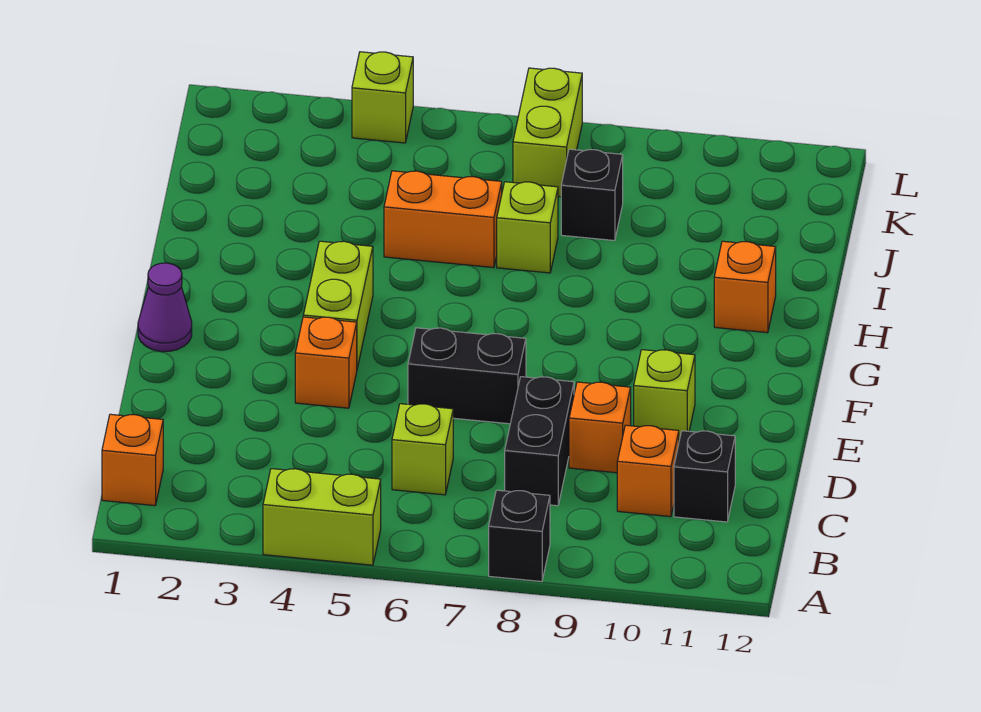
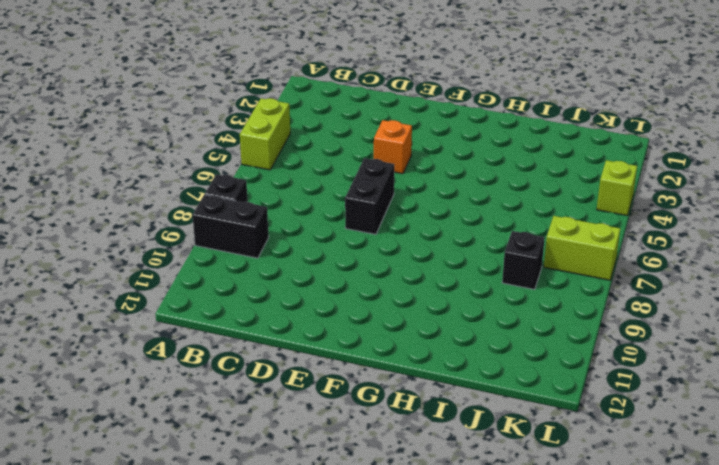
black brick A9:B9 level 1 -> black brick C8:D8 level 1
none -> orange brick B1 level 1
none -> lime brick C6 level 1
none -> orange brick C10 level 1

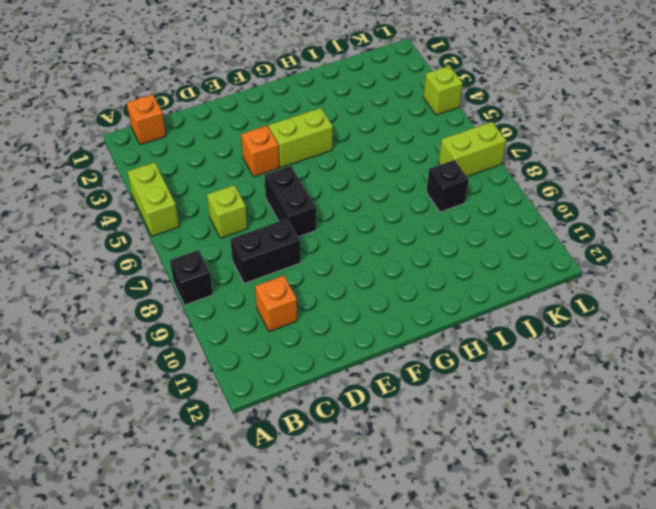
none -> black brick C11 level 1
none -> orange brick D9 level 1
none -> lime brick E10 level 1

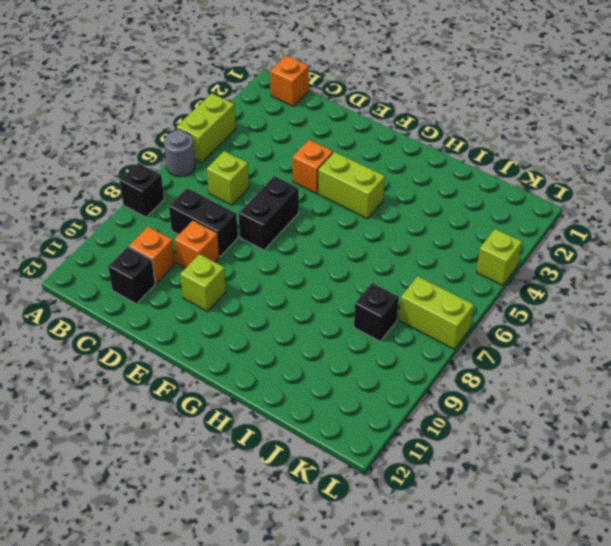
grey round brick A6 level 1 -> none
none -> purple cone F1 level 1
none -> orange brick H11 level 1
none -> orange brick I5:I6 level 1

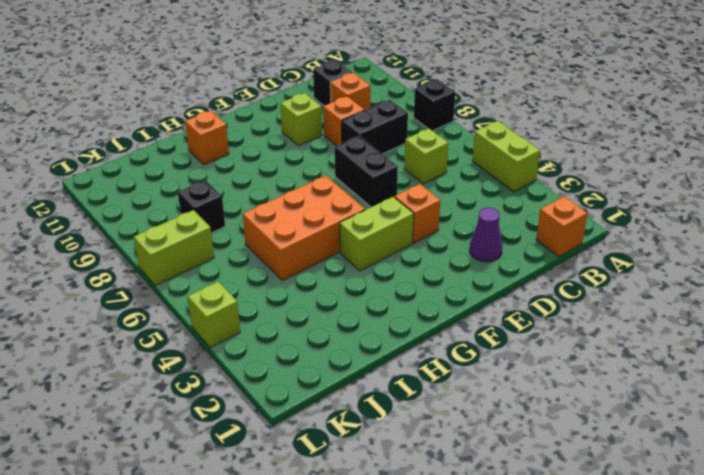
purple cone D2 level 1 -> purple cone F1 level 1
orange brick G5:I6 level 1 -> orange brick I5:I6 level 1
none -> lime brick I7 level 1

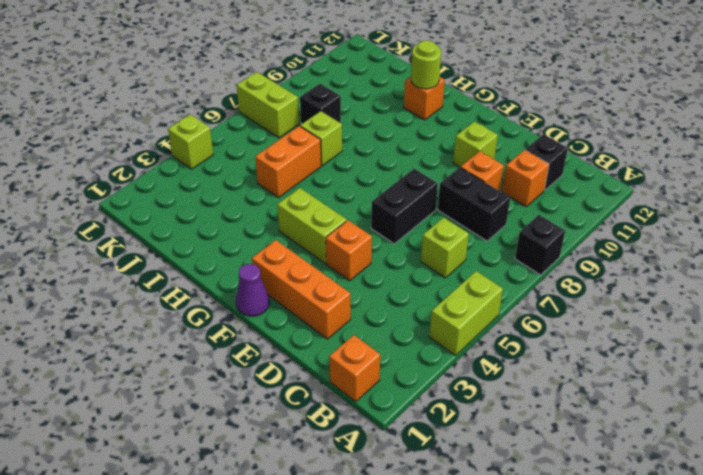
orange brick D2:F2 level 1 -> none
lime round brick H11 level 2 -> none

